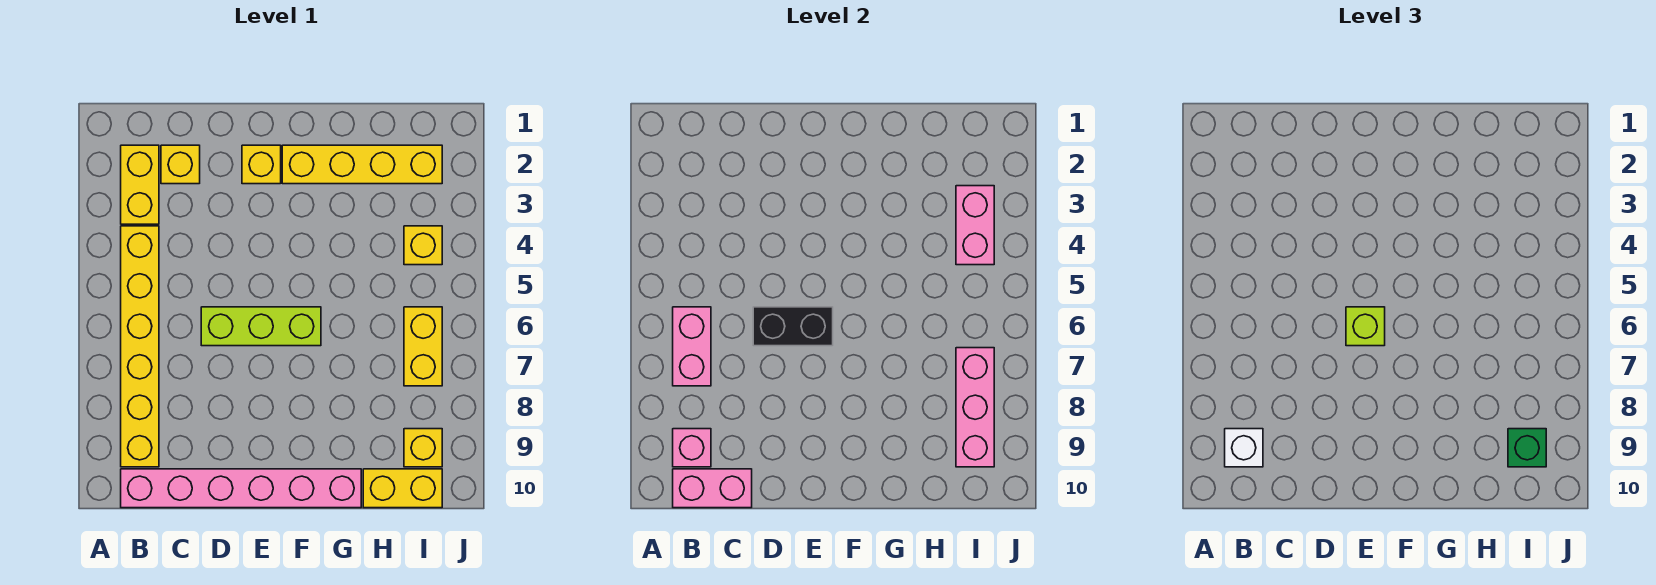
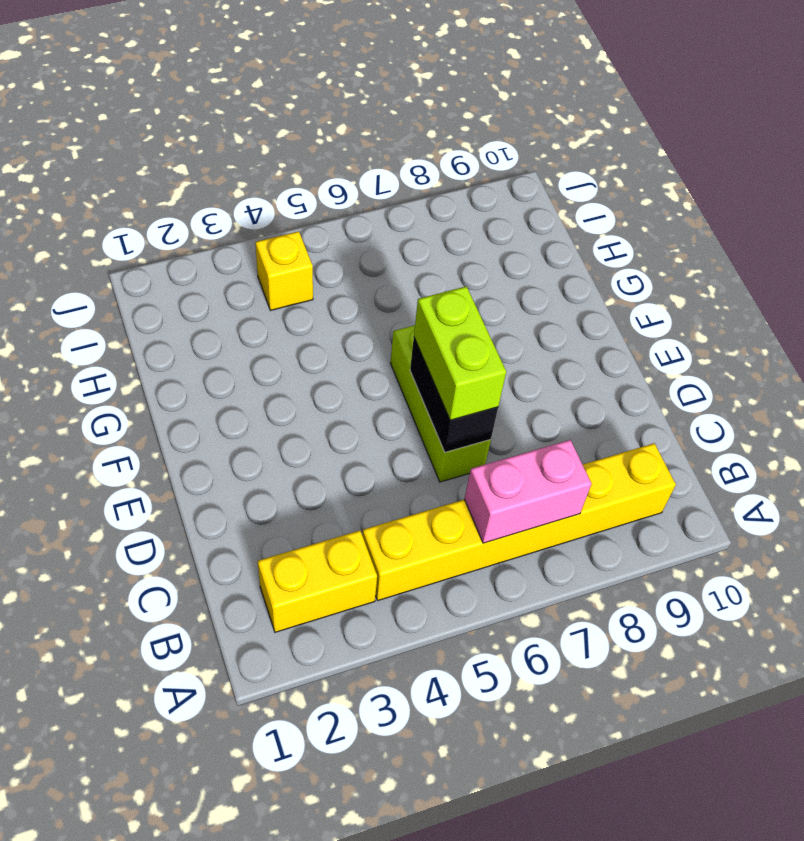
lime brick D6:E6 level 3 -> lime brick E6 level 3
none -> pink brick B10:G10 level 1
none -> yellow brick C2 level 1
none -> yellow brick E2 level 1

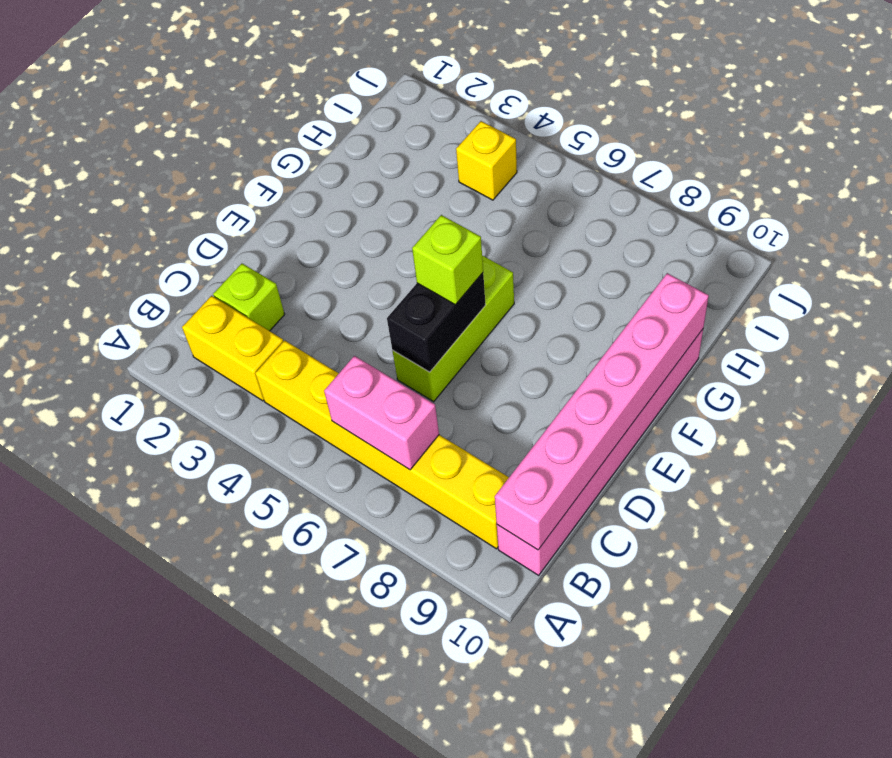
pink brick B10:G10 level 2 -> pink brick B10:C10 level 2
lime brick C2 level 1 -> yellow brick C2 level 1
none -> yellow brick E2 level 1
none -> yellow brick F2:I2 level 1
none -> yellow brick H10:I10 level 1

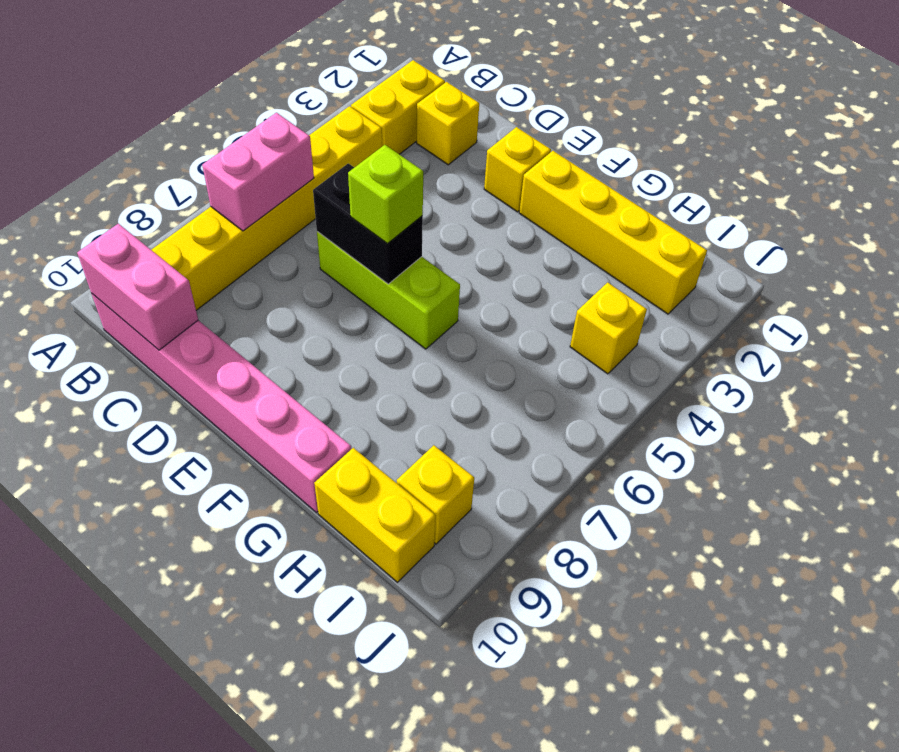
none -> yellow brick I6:I7 level 1
none -> pink brick B9 level 2
none -> pink brick I3:I4 level 2

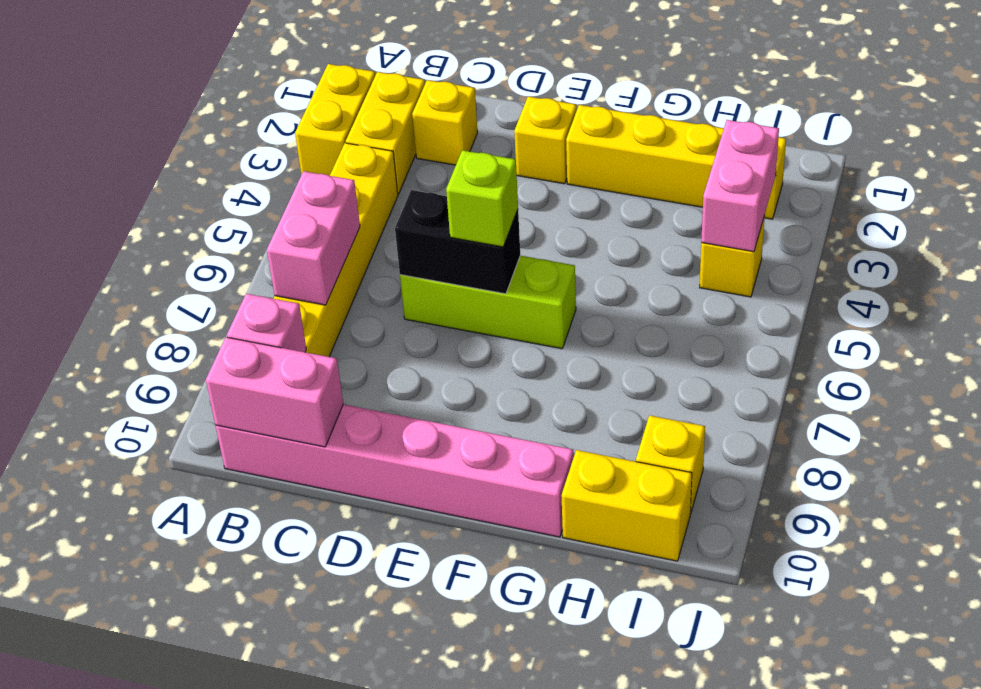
yellow brick A2:A3 level 1 -> yellow brick I6:I7 level 1
none -> pink brick I7:I9 level 2
none -> white brick B9 level 3
none -> green brick I9 level 3

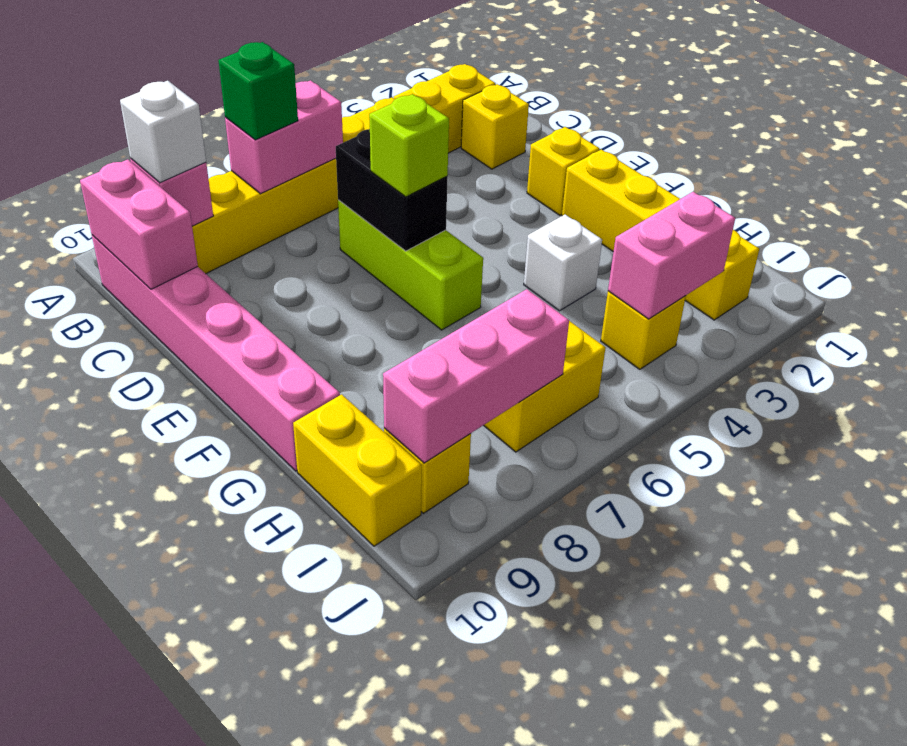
green brick B7 level 3 -> green brick I9 level 3
white brick G4 level 1 -> none

